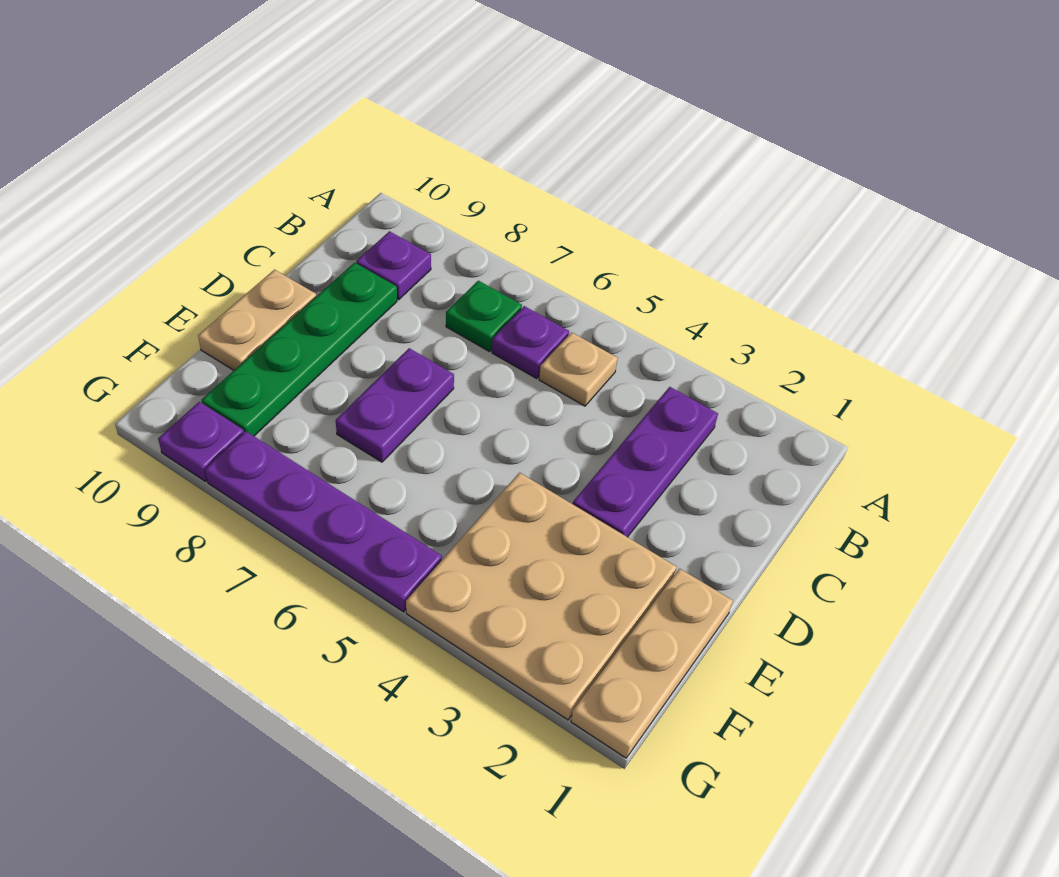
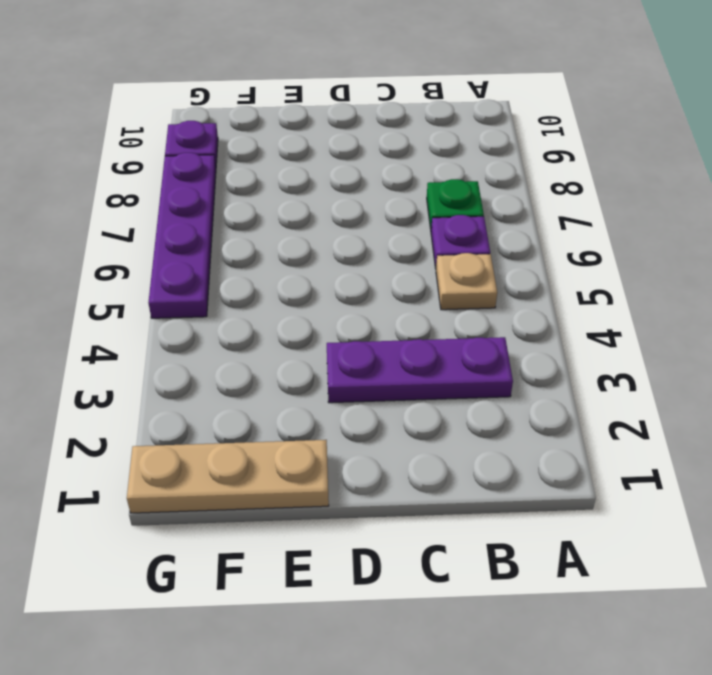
none -> purple plate B9 level 1
none -> green plate C9:F9 level 1
none -> purple plate D7:E7 level 1

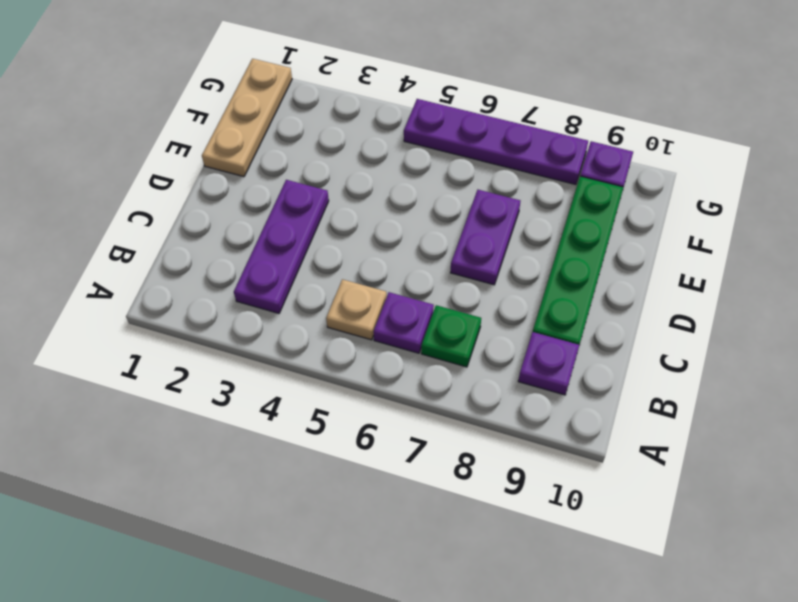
none -> tan plate D10:E10 level 1
none -> tan plate E2:G4 level 1

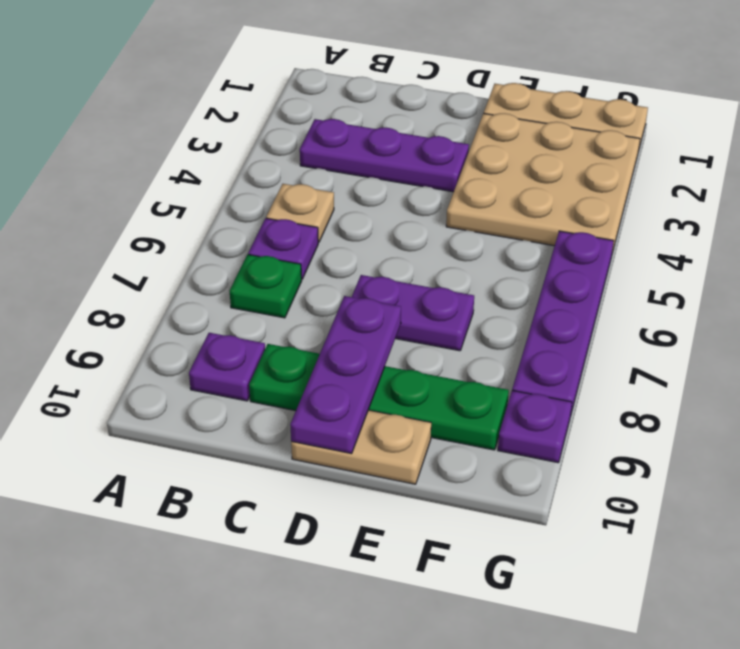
purple plate D8:D10 level 2 -> none

